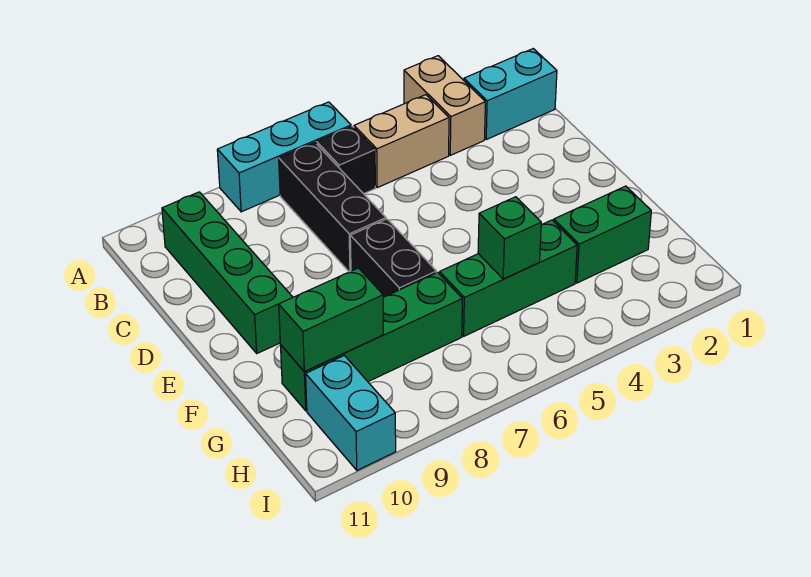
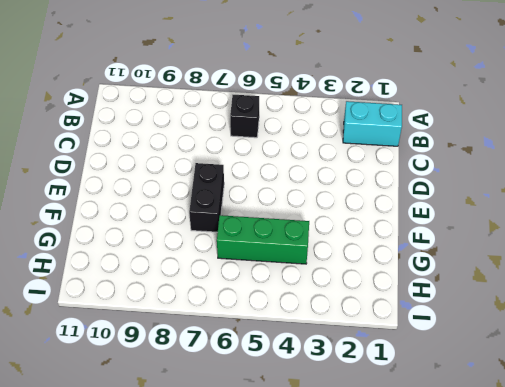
none -> tan brick A3:B3 level 1
none -> cyan brick A6:A8 level 1
none -> tan brick B4:B5 level 1

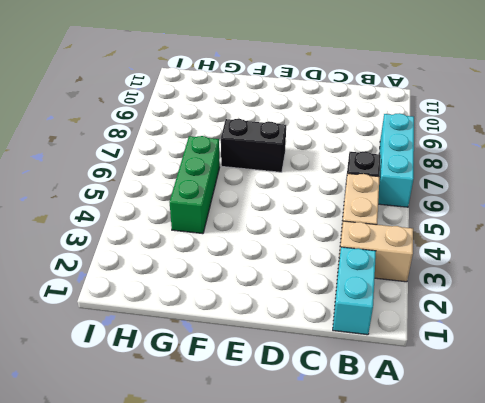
none -> black brick B7:D7 level 1
none -> green brick B10:E10 level 1
none -> green brick G2:G3 level 1

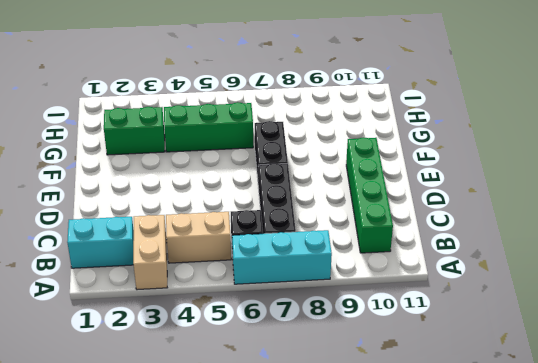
none -> green brick G7:G10 level 1
none -> cyan brick H10:I10 level 1
none -> green brick G5 level 2

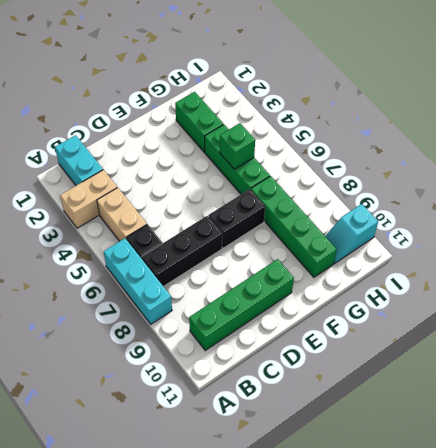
cyan slope H10:I10 level 1 top I -> cyan brick H10:I10 level 1
none -> green brick G9:G10 level 2

